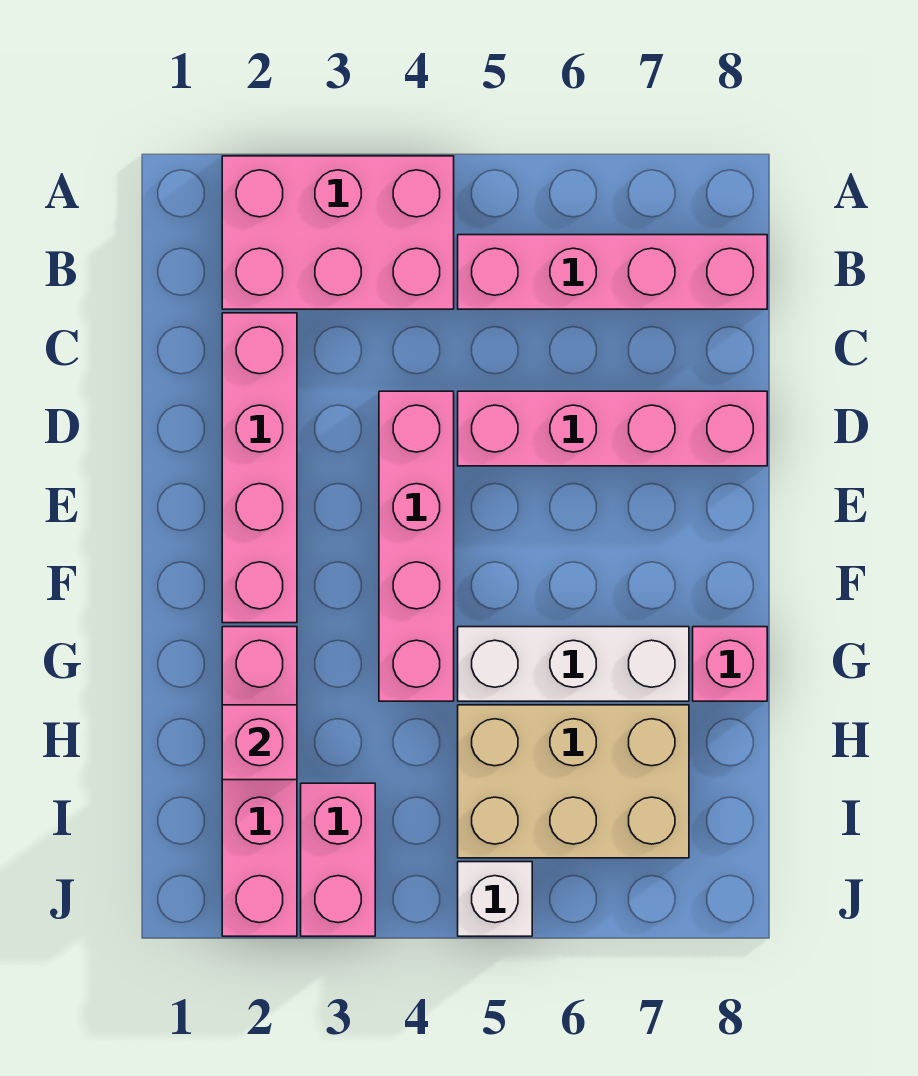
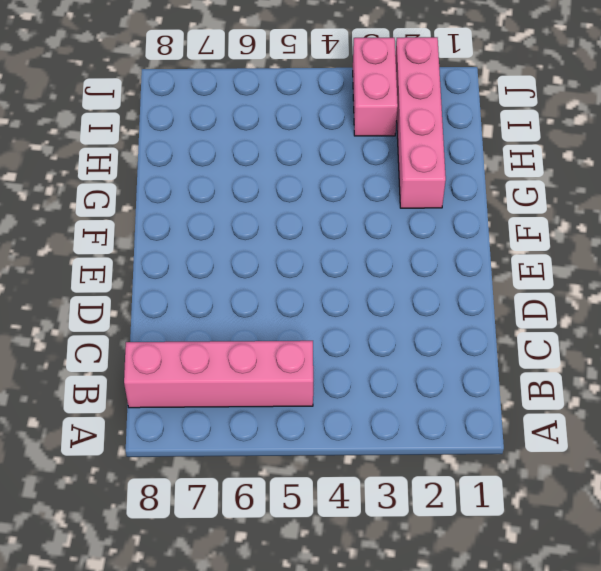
none -> pink brick A2:B4 level 1
none -> pink brick C2:F2 level 1
none -> pink brick D4:G4 level 1

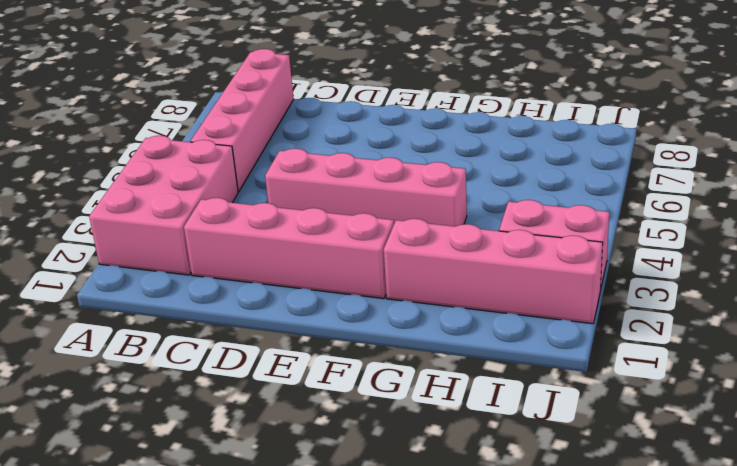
none -> pink brick D5:D8 level 1
none -> white brick G5:G7 level 1
none -> pink brick G8 level 1

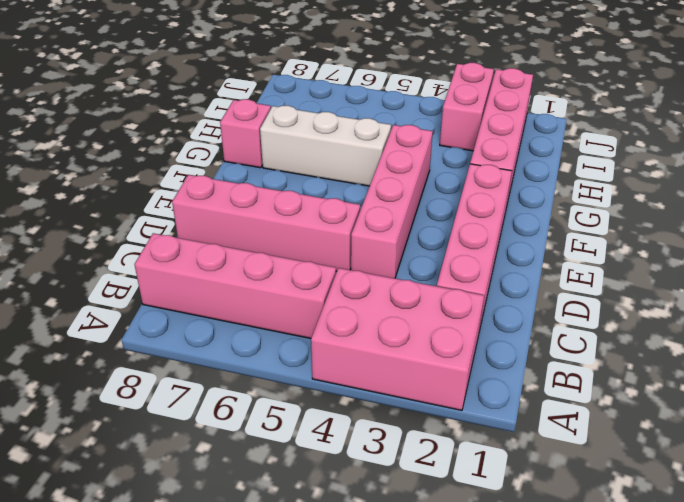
none -> tan brick H5:I7 level 1
none -> white brick J5 level 1
none -> pink brick H2 level 2

